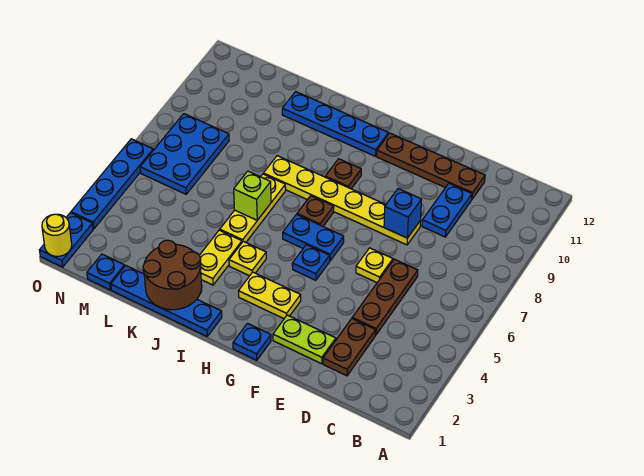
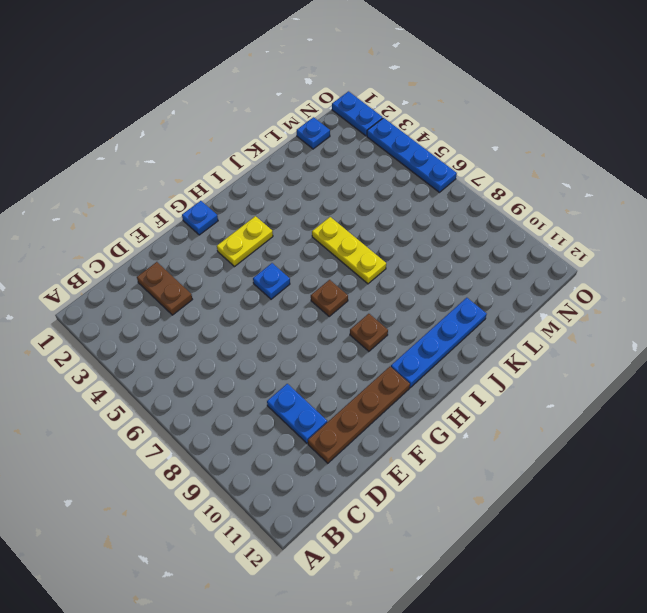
none -> brown plate D4:D6 level 1
none -> lime plate E2:F2 level 1
none -> yellow plate E6 level 1

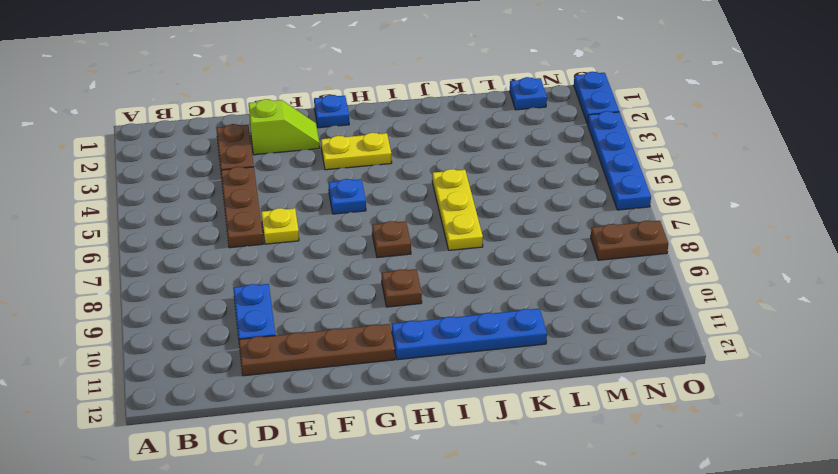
lime slope E2:F2 level 1 top E -> lime plate E2:F2 level 1
brown plate N8:O8 level 1 -> blue plate M6:N8 level 1
none -> yellow plate E8:J8 level 1
none -> blue plate G6:H6 level 1
none -> blue plate I1:L1 level 1

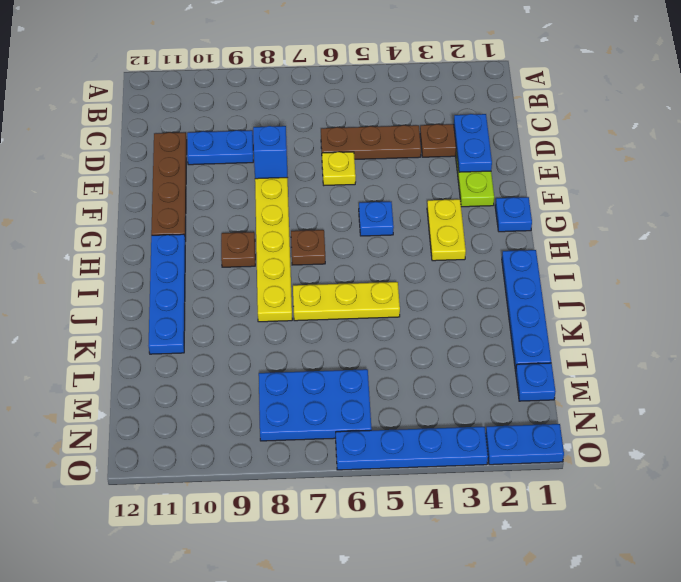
blue plate D2:E2 level 2 -> blue plate G6:H6 level 1
none -> yellow plate I4 level 1
none -> yellow plate J3:J4 level 1
none -> brown round brick J1:K2 level 2

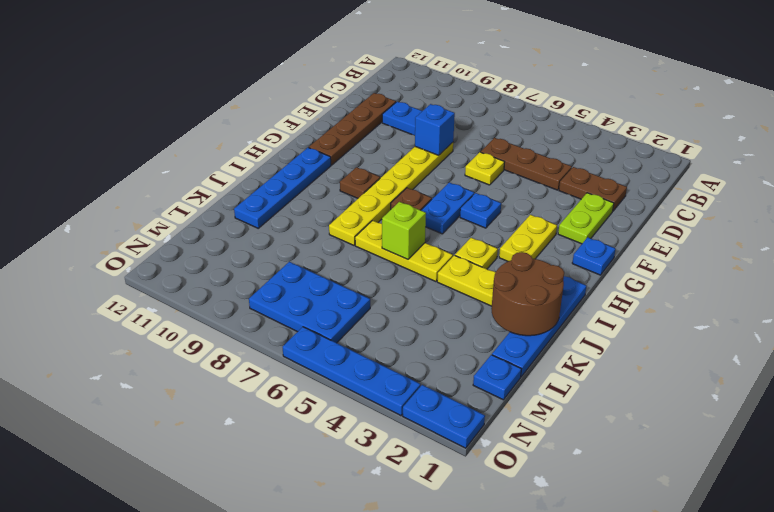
none -> yellow round brick O1 level 2

